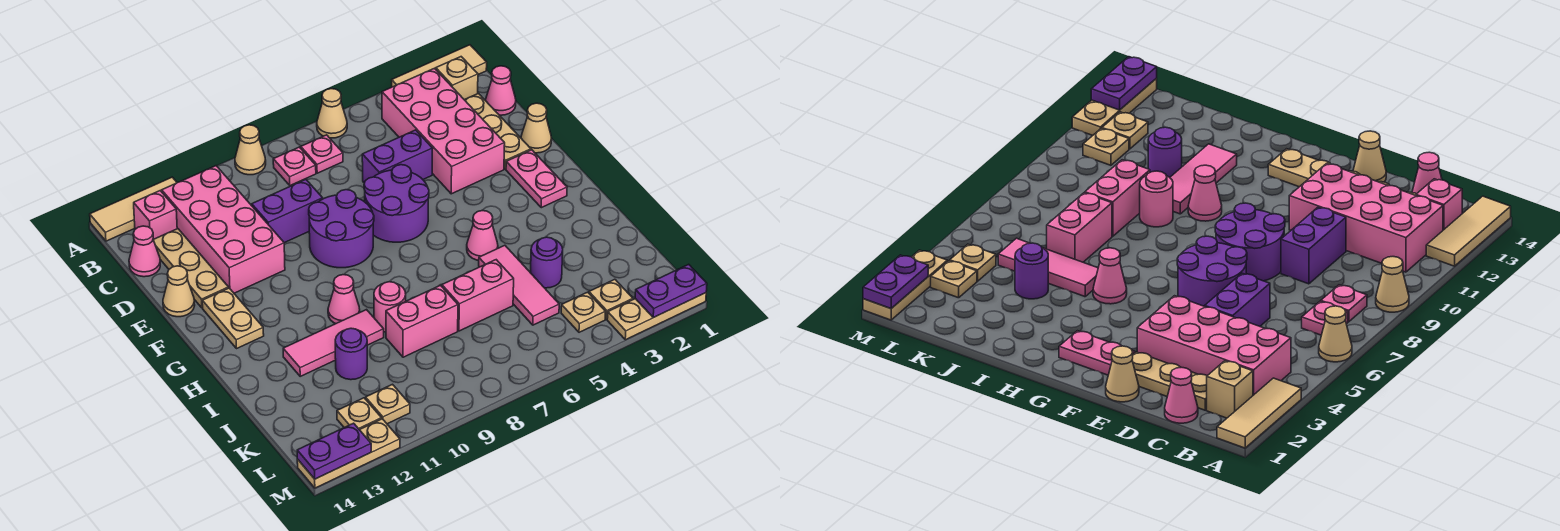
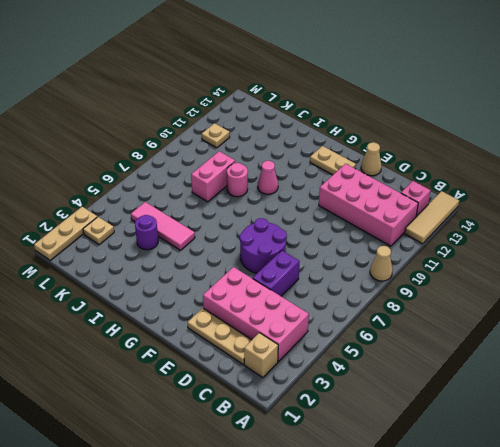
none -> tan tile A1:A3 level 1
none -> tan cone A6 level 1
none -> pink plate B7 level 1
none -> pink plate B8 level 1

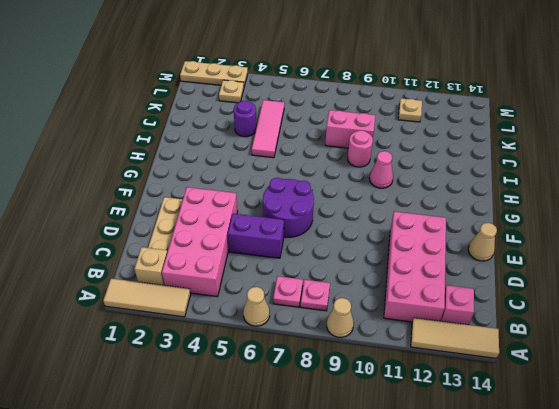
none -> pink cone C1 level 1
none -> tan plate C13:E13 level 1
none -> pink cone C14 level 1
none -> purple brick D9:D10 level 1

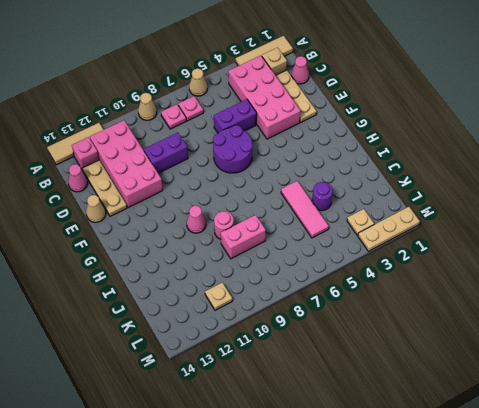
none -> tan cone E1 level 1
none -> purple round brick E8:F9 level 1
none -> pink plate F2:G2 level 1
none -> tan plate F13:G13 level 1

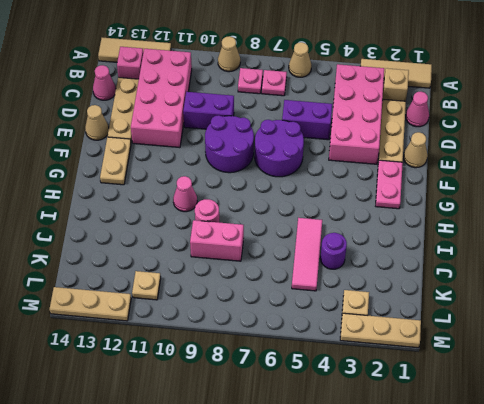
none -> pink cone H5 level 1
none -> pink tile I10:I12 level 1
none -> pink brick J6:J7 level 1
none -> purple round brick J11 level 1

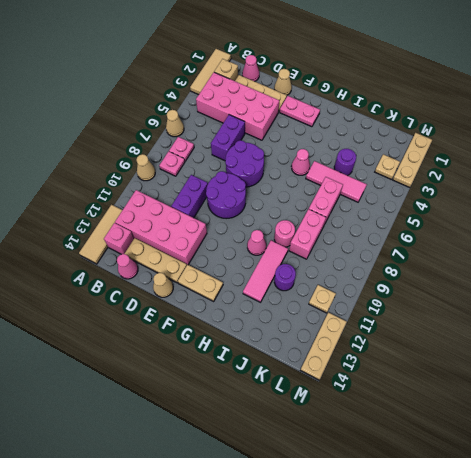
none -> tan plate L4 level 1
none -> tan plate L12 level 1
none -> purple plate M1:M2 level 2
none -> purple plate M13:M14 level 2

